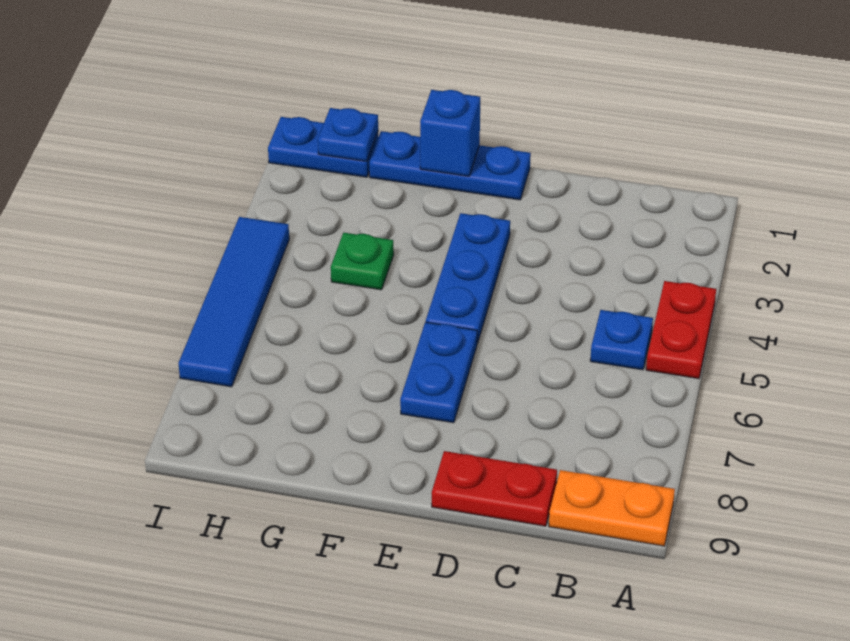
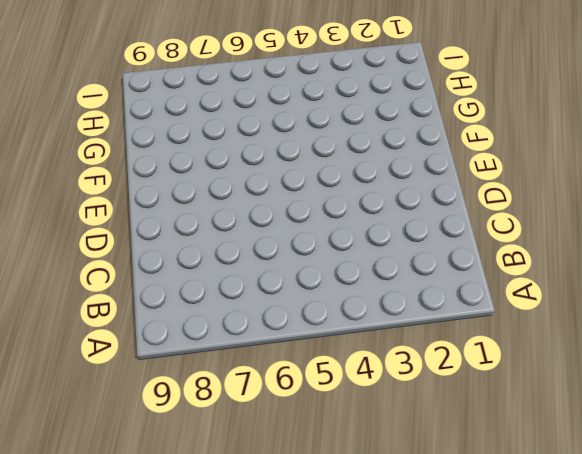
none -> red plate A4:A5 level 1
none -> orange plate A9:B9 level 1
none -> blue plate B5 level 1

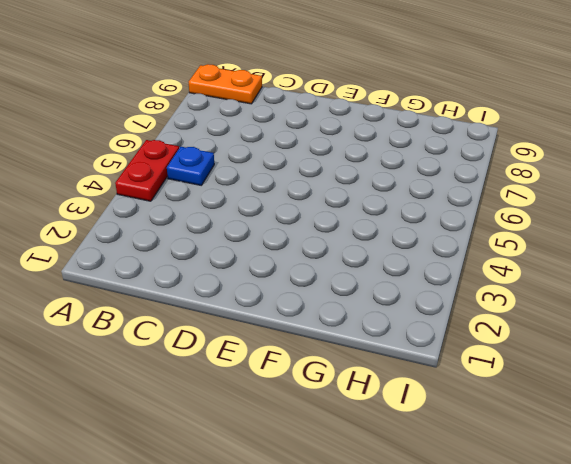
none -> red plate C9:D9 level 1
none -> blue plate E1:G1 level 1
none -> blue plate E3:E5 level 1

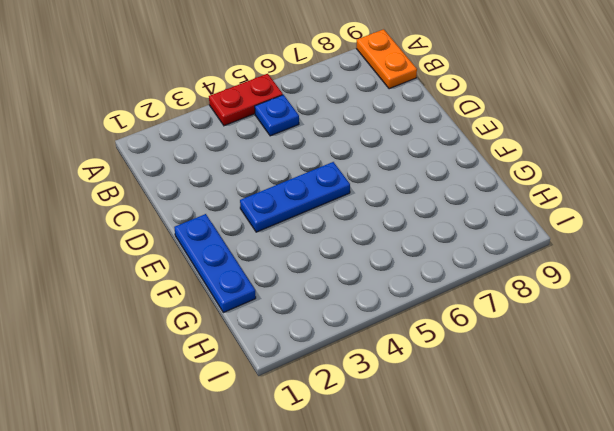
none -> red plate C9:D9 level 1
none -> blue plate E6:E7 level 1
none -> green plate G4 level 1

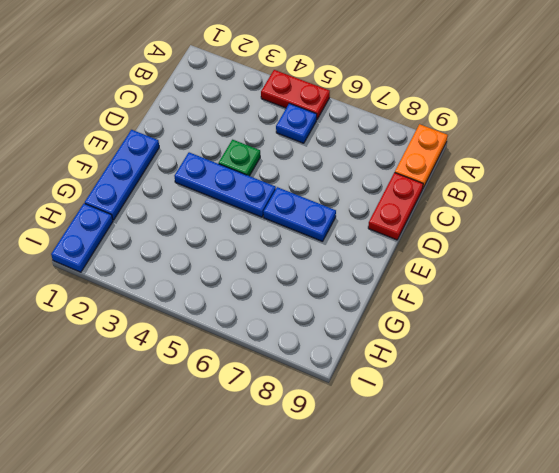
green plate D4 level 1 -> green plate G4 level 1
none -> blue tile I4:I7 level 1
none -> blue brick F1 level 2
none -> blue plate H1 level 2

